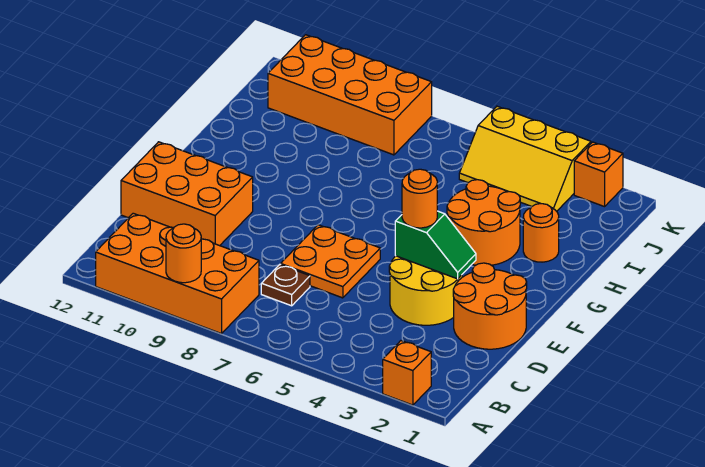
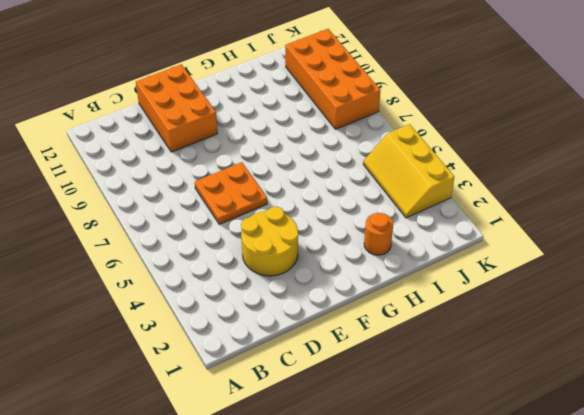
none -> orange brick A2 level 1
none -> orange brick A8:B11 level 1
none -> brown plate C7 level 1

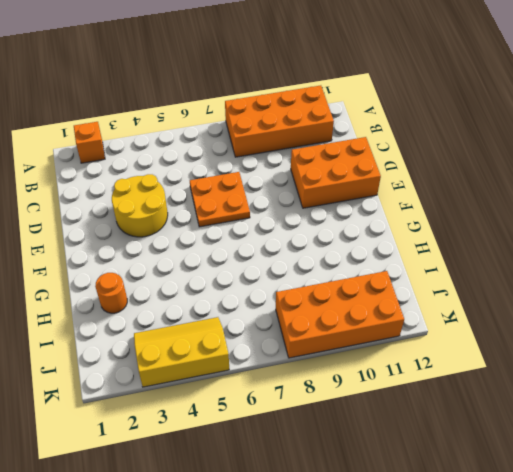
none -> brown plate C7 level 1
none -> orange round brick D1:E2 level 1
none -> orange round brick G3:H4 level 1

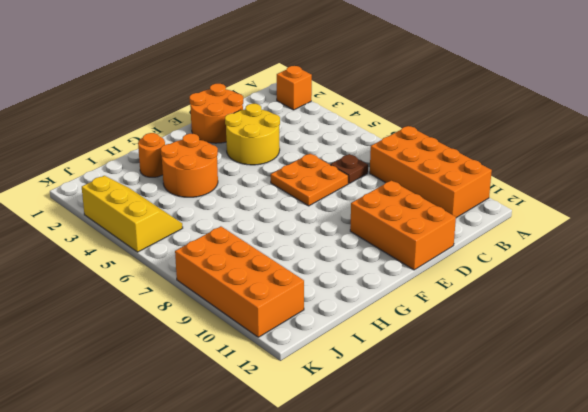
none -> orange brick K2 level 1
none -> orange round brick A9 level 2
none -> green slope E3:E4 level 2 top 4

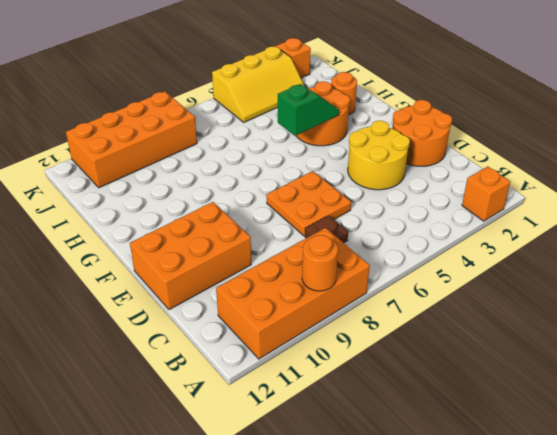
green slope G4:G5 level 2 top 5 -> green slope E3:E4 level 2 top 4
none -> orange round brick E4 level 3

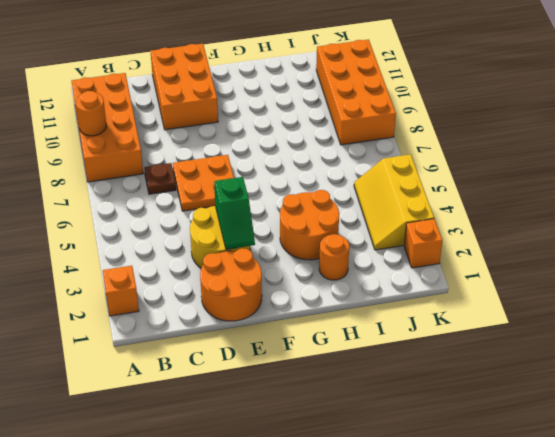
none -> orange round brick E4 level 3

